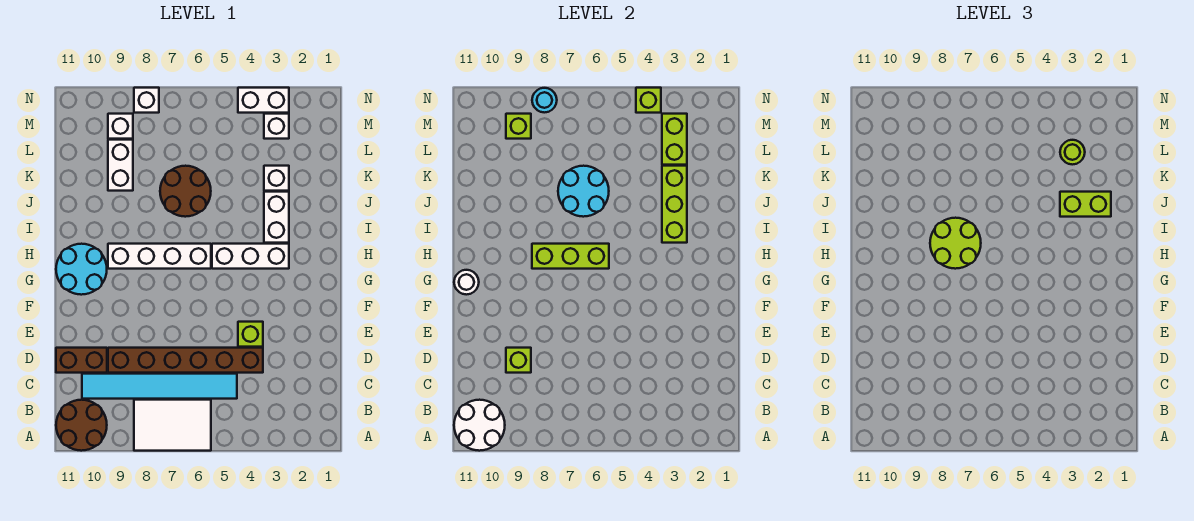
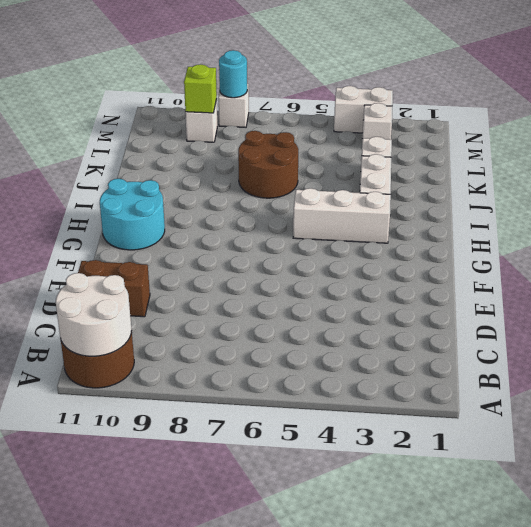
none -> white tile A6:B8 level 1
none -> cyan tile C5:C10 level 1
none -> brown brick D4:D9 level 1
none -> lime brick E4 level 1

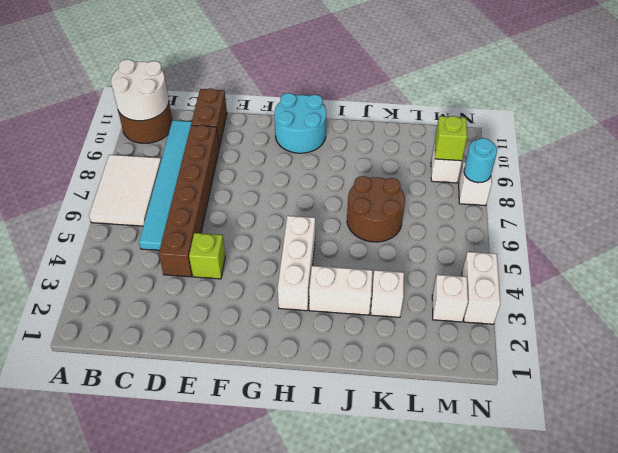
none -> white brick H6:H9 level 1
none -> white brick K9:L9 level 1
none -> lime brick D9 level 2
none -> white round brick G11 level 2

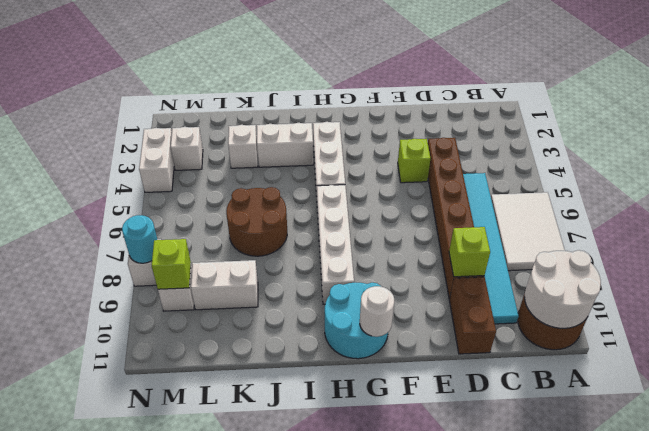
none -> lime brick H6:H8 level 2
none -> lime brick I3:K3 level 2
none -> cyan round brick J6:K7 level 2
none -> lime brick L3:M3 level 2

